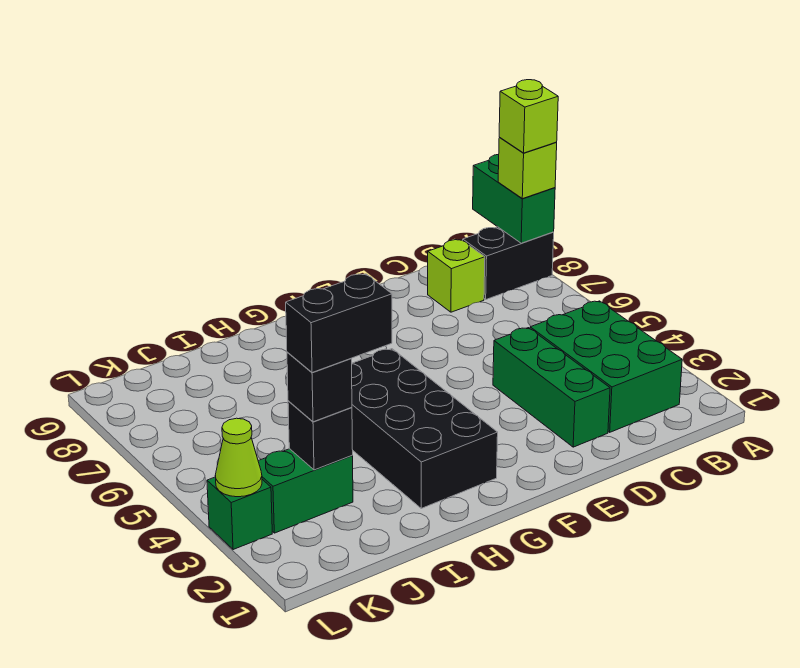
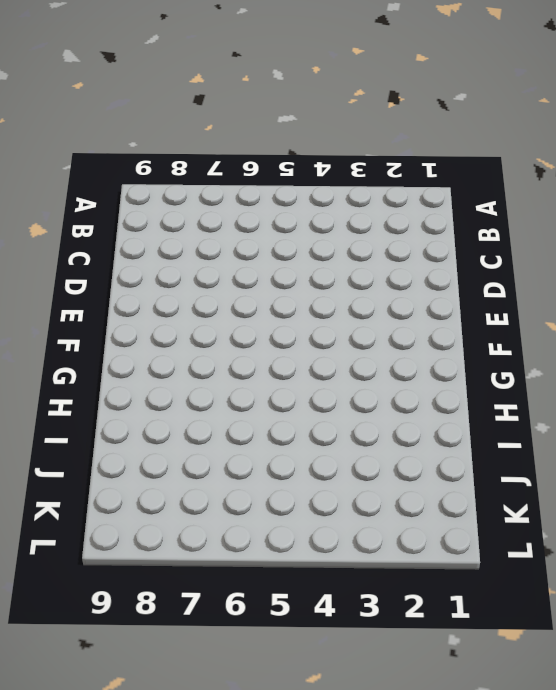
none -> black brick A8:B8 level 1
none -> green brick B2:C4 level 1
none -> lime brick C8 level 1

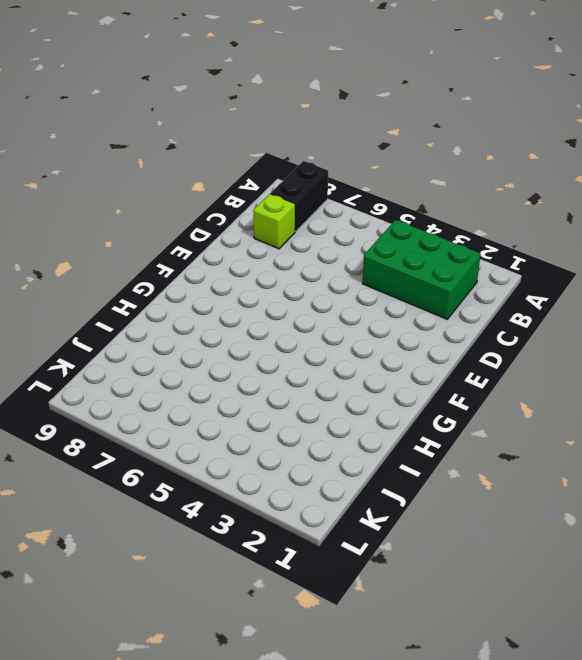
none -> green brick D2:D4 level 1
none -> black brick G2:H5 level 1
none -> green brick J3:K3 level 1

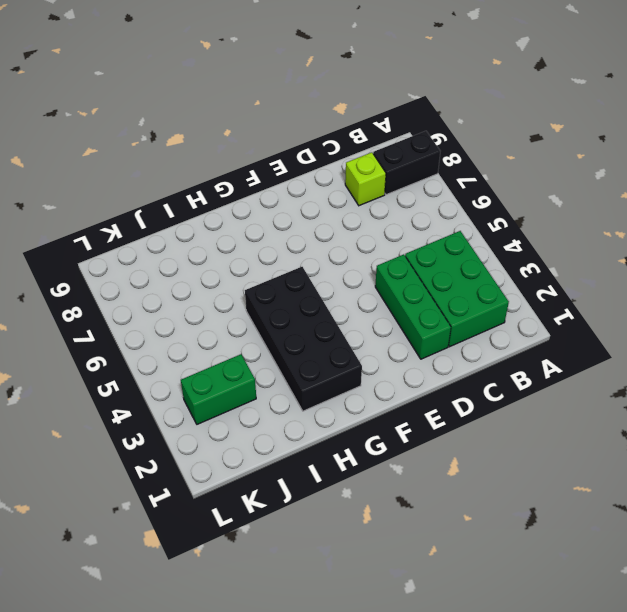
none -> green brick L3 level 1
none -> green brick A8:A9 level 2
none -> black brick J3 level 2

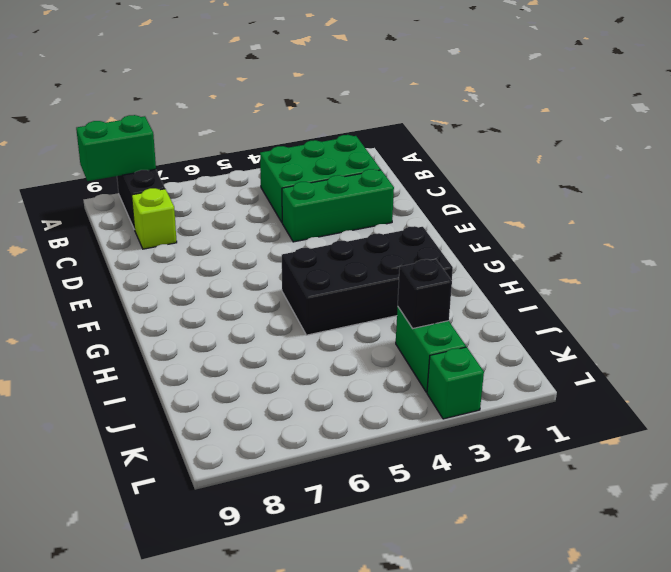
none -> lime cone L3 level 2
none -> lime brick A8 level 3
none -> black brick J3 level 3

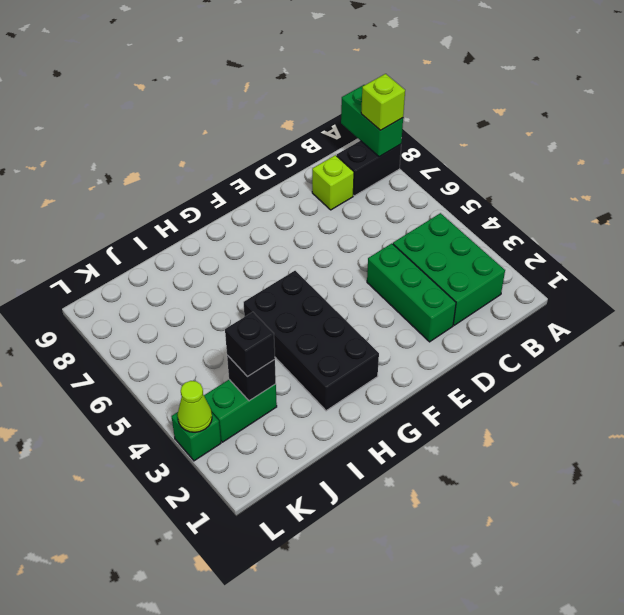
none -> lime brick A8 level 4
none -> black brick I3:J3 level 4

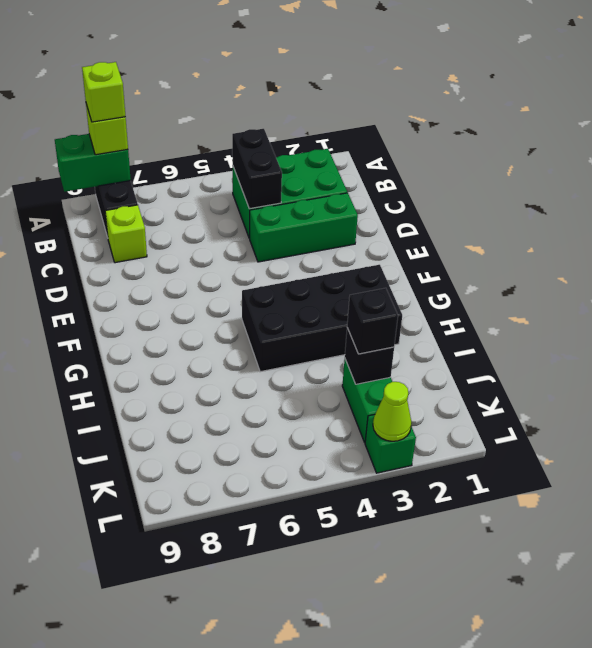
black brick B4:C4 level 2 -> black brick I3:J3 level 4

